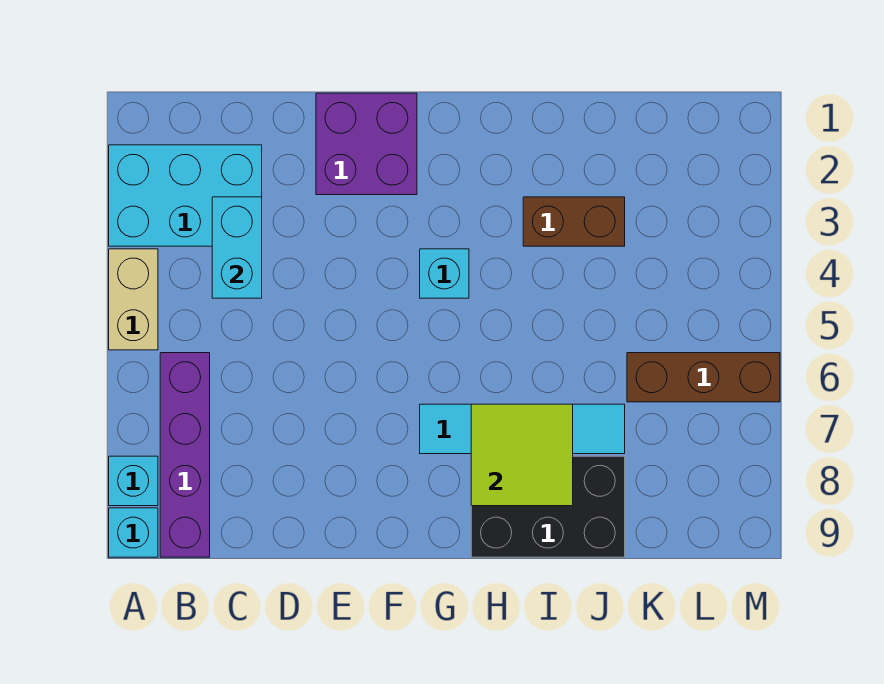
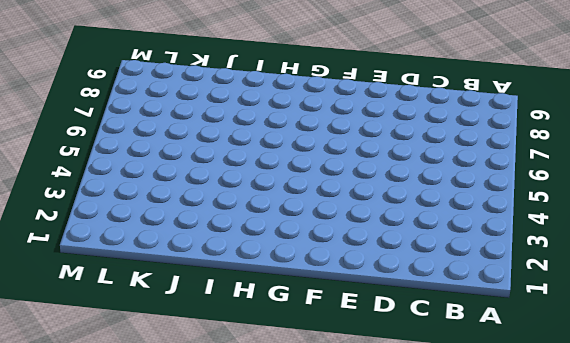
none -> cyan brick A2:C3 level 1
none -> tan brick A4:A5 level 1
none -> cyan brick A8 level 1

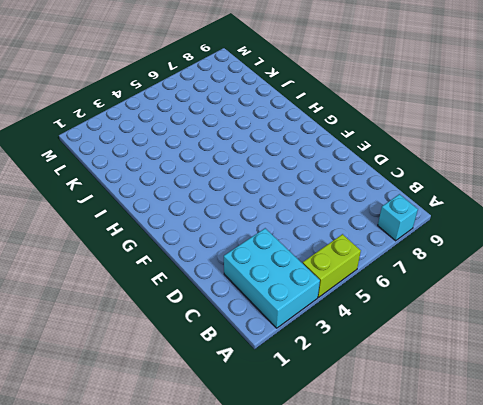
lime brick A4:A5 level 1 -> tan brick A4:A5 level 1
none -> cyan brick A9 level 1
none -> purple brick B6:B9 level 1
none -> purple brick E1:F2 level 1

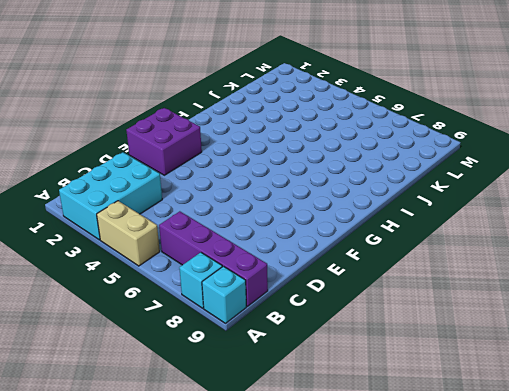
none -> cyan brick G4 level 1
none -> cyan tile G7:J7 level 1
none -> black brick H8:J9 level 1

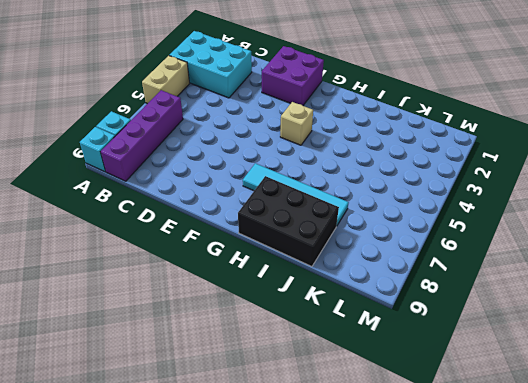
tan brick G4 level 1 -> cyan brick G4 level 1
none -> brown brick I3:J3 level 1
none -> brown brick K6:M6 level 1
none -> cyan brick C3:C4 level 2

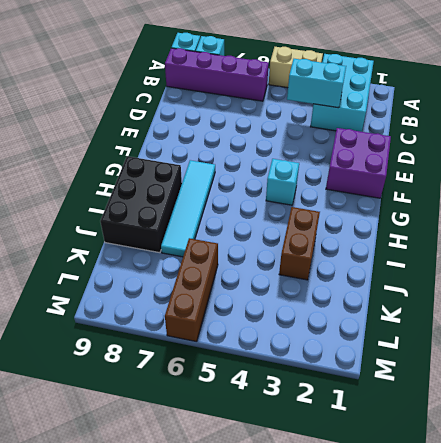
none -> lime tile H7:I8 level 2

